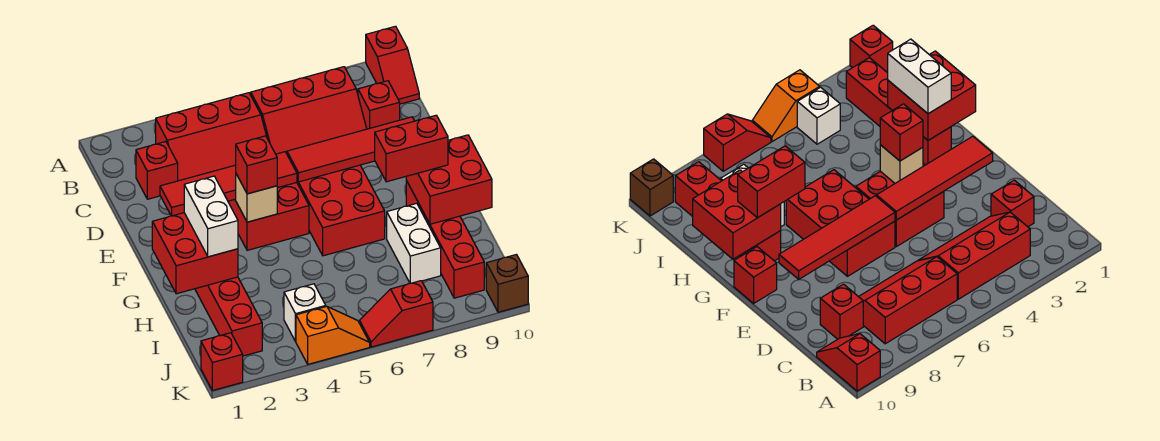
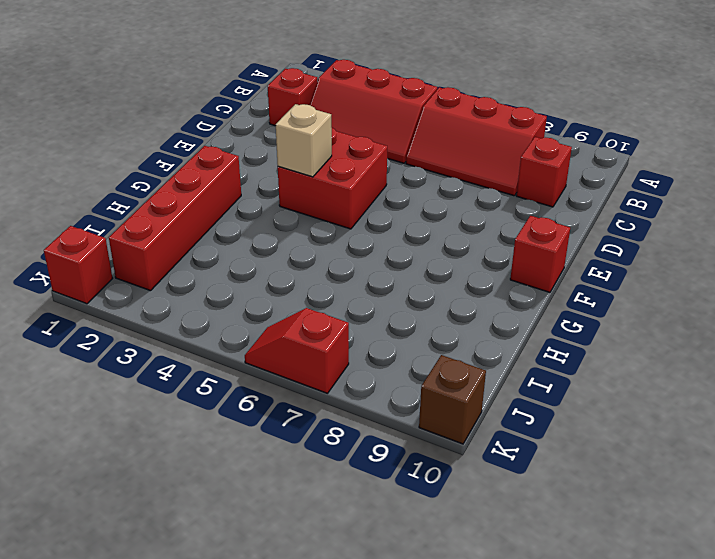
none -> red slope A10:B10 level 1 top A
none -> red brick E6:G7 level 1
none -> red brick G9:J9 level 1

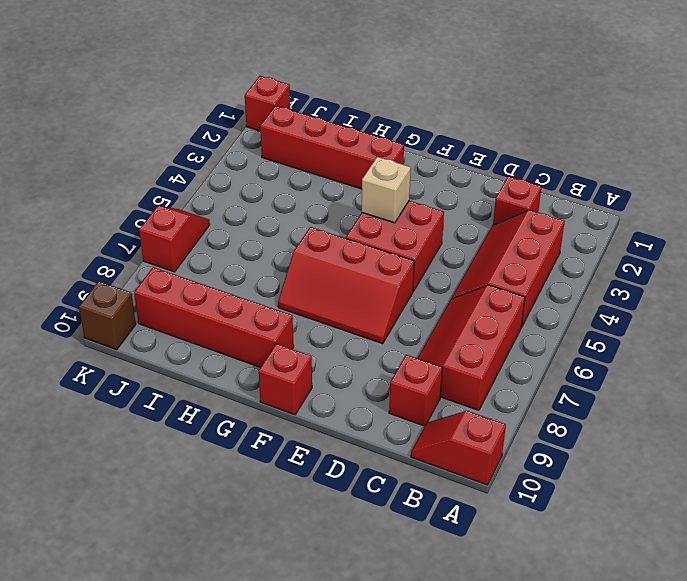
red slope E6:G7 level 1 top 6 -> red brick E6:G7 level 1
none -> white brick H8:I8 level 1
none -> white brick J4 level 1
none -> orange slope K4:K5 level 1 top 4

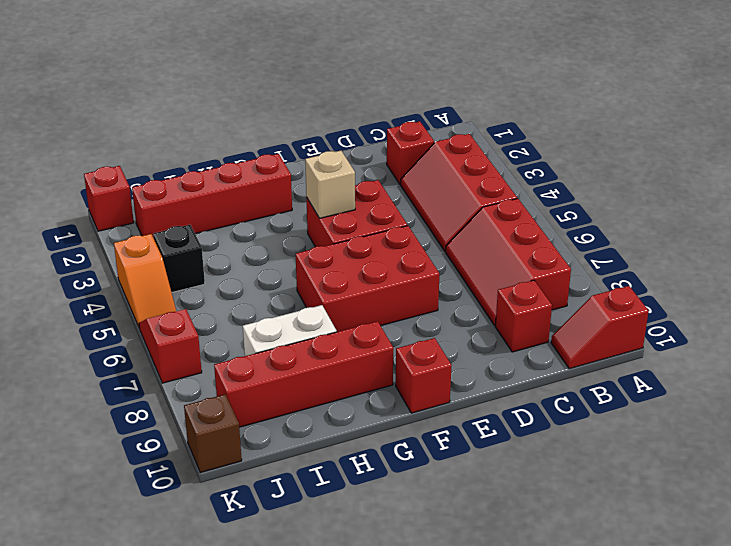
black brick J4 level 1 -> white brick J4 level 1
none -> red tile E2:E5 level 2
none -> red tile E6:E9 level 2
none -> red brick G1:H2 level 2

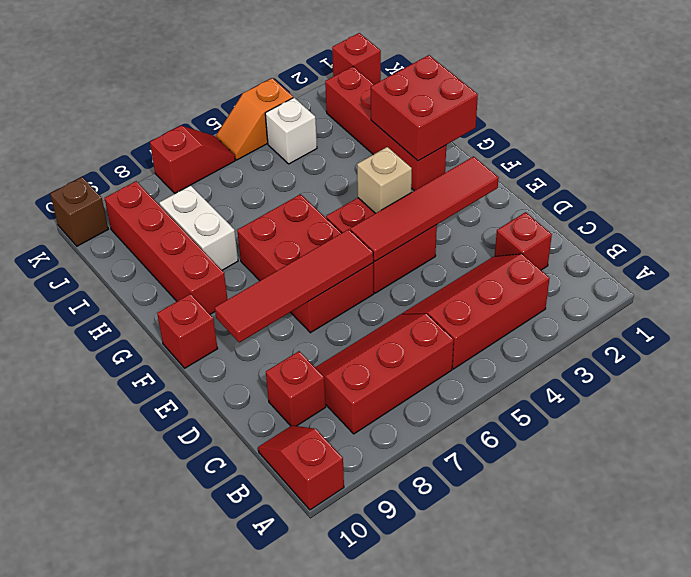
none -> red brick G9:H10 level 2
none -> red brick F4 level 3
none -> white brick G2:H2 level 3

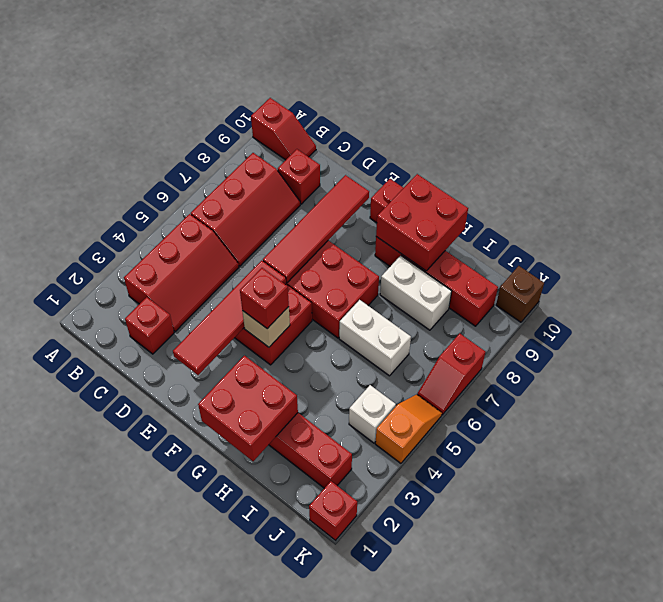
white brick H6:I6 level 1 -> white brick G2:H2 level 3
none -> red brick G8:G9 level 3

